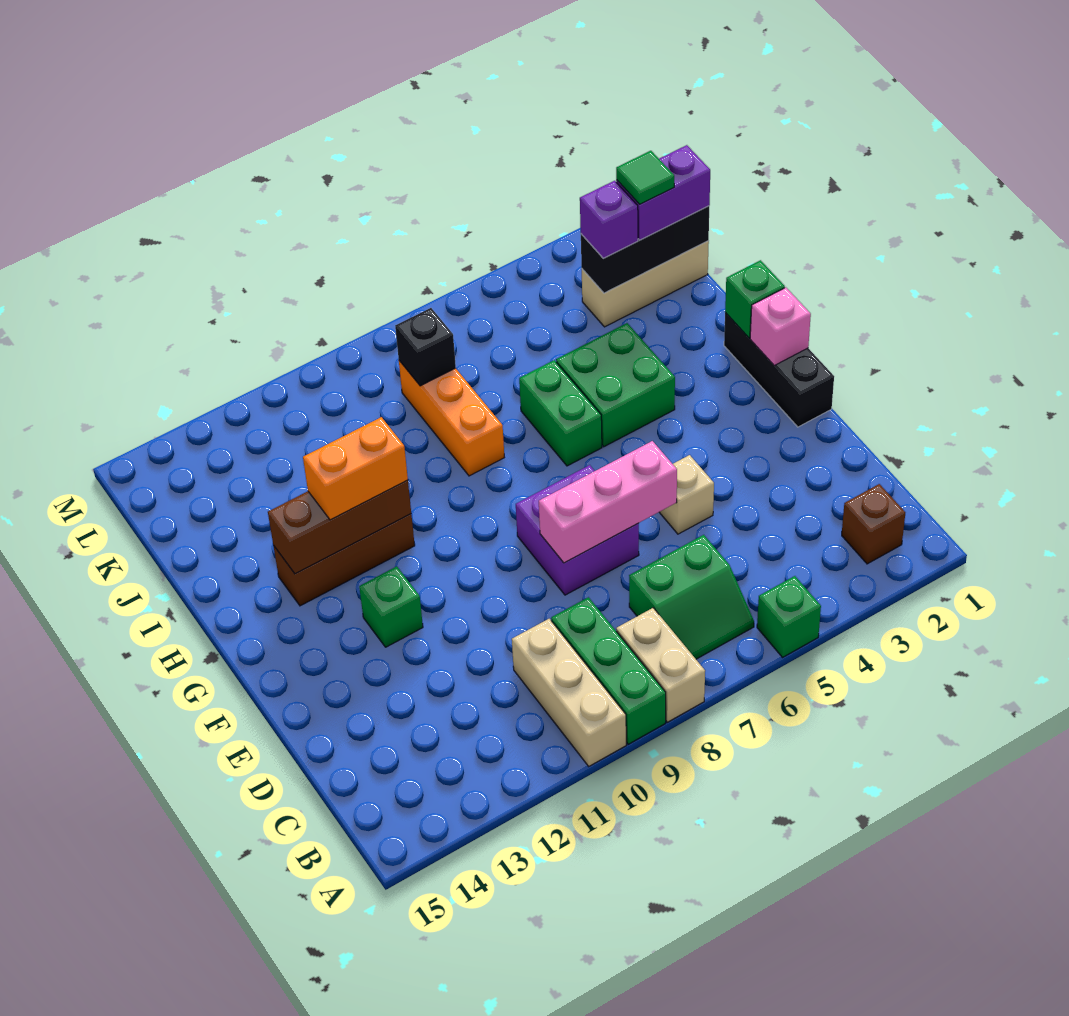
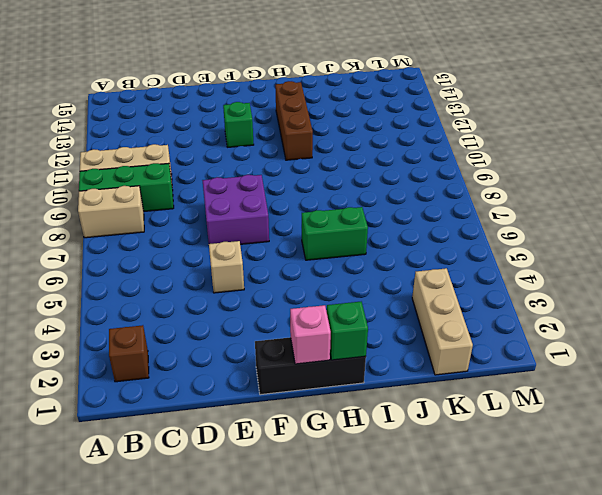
none -> green brick A5 level 1
none -> green slope B6:C7 level 1 top C
none -> green brick H4:I5 level 1

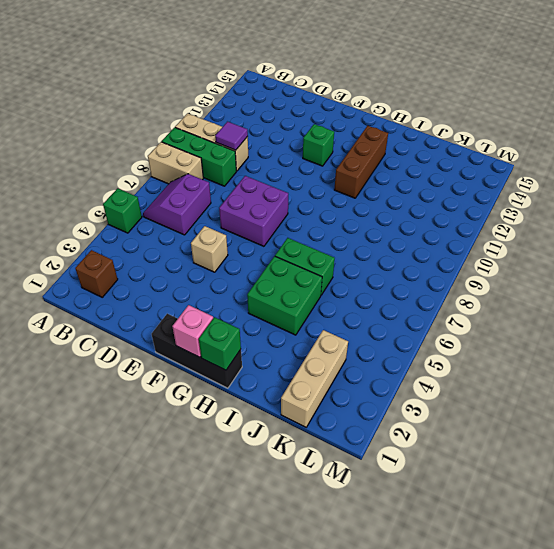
purple slope B6:C7 level 1 top C -> green slope B6:C7 level 1 top C
purple tile C10 level 2 -> none
none -> orange brick I8:K8 level 1
none -> pink brick E6:E8 level 2
none -> brown brick H11:H13 level 2

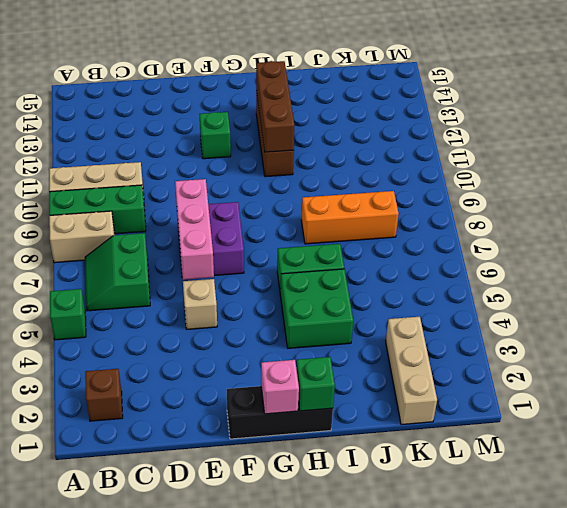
none -> black brick K1:K3 level 2
none -> black brick K8 level 2
none -> orange brick H11:H12 level 3

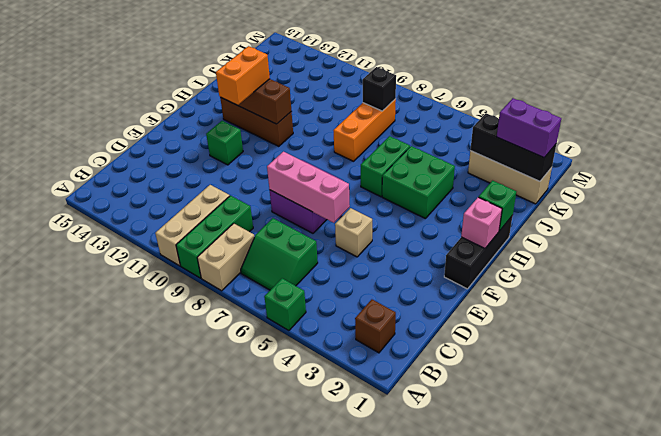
orange brick G12:H12 level 3 -> orange brick H11:H12 level 3
none -> purple brick K3 level 3
none -> green tile K2 level 4

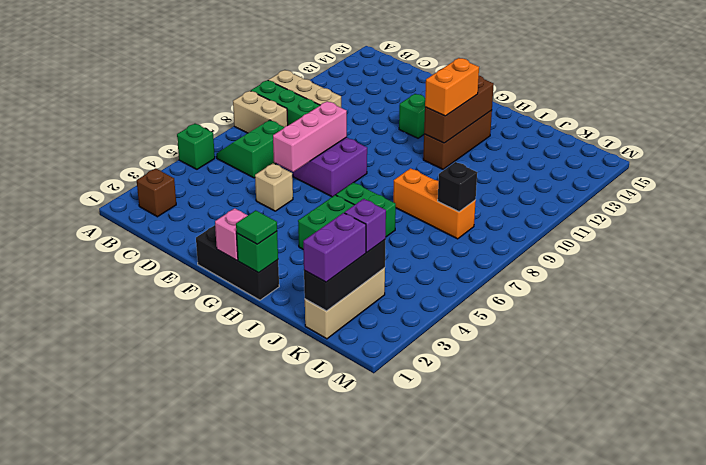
green tile H1 level 3 -> green tile K2 level 4

